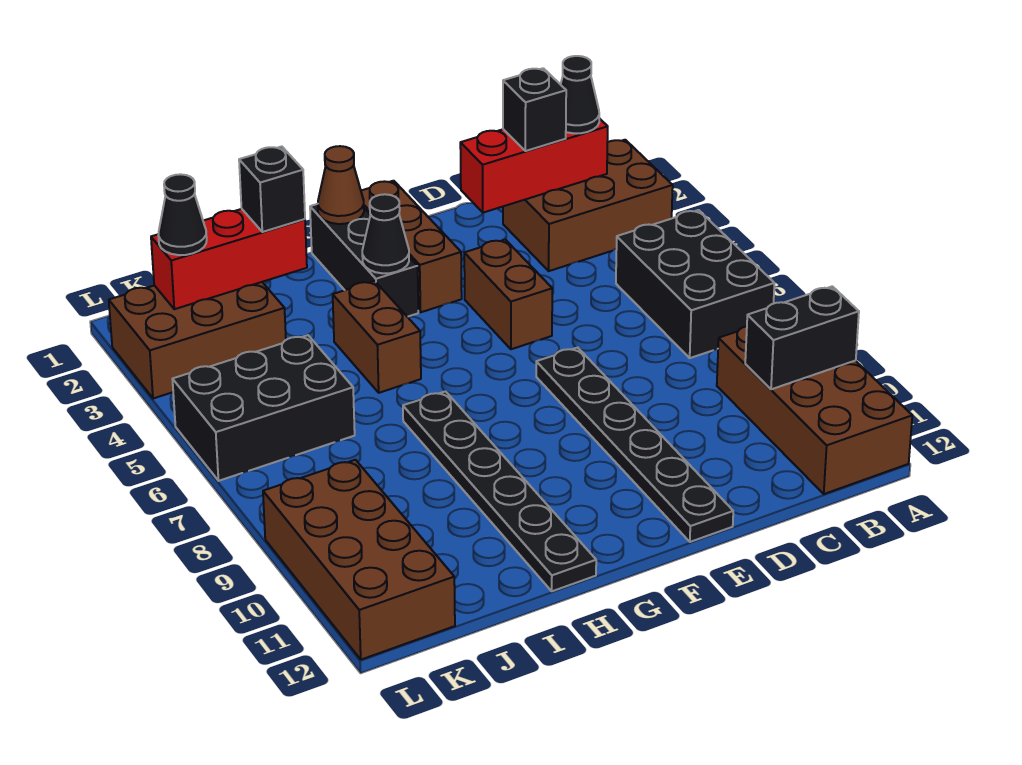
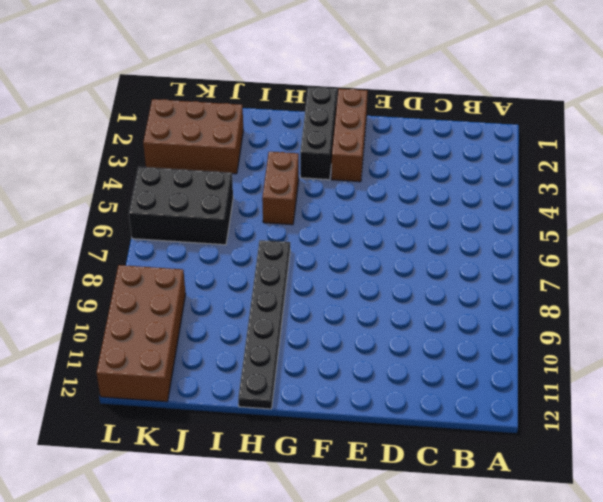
none -> brown brick A2:C3 level 1
none -> black brick A5:B7 level 1
none -> brown brick A9:B12 level 1

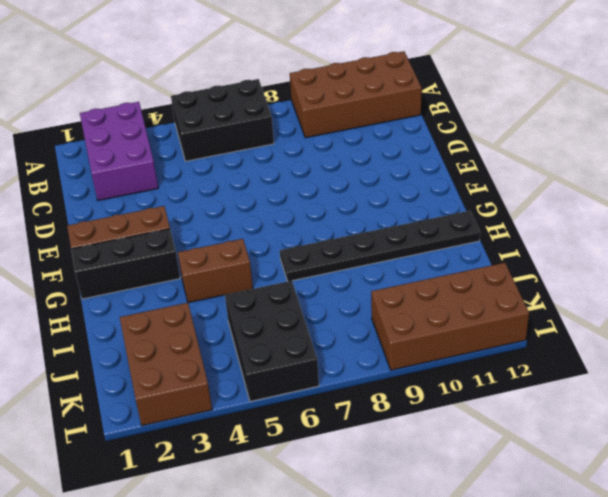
purple brick A2:C3 level 1 -> brown brick A2:C3 level 1
none -> brown brick E4:E5 level 1
none -> black plate E7:E12 level 1
none -> black brick A10:B10 level 2

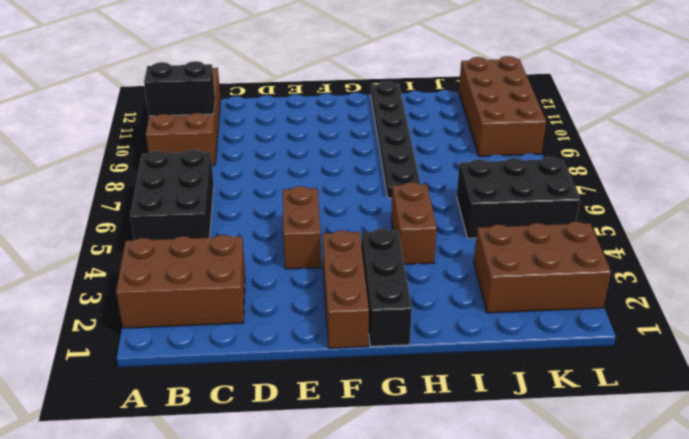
none -> black plate E7:E12 level 1
none -> red brick B2:D2 level 2
none -> brown cone G1 level 2

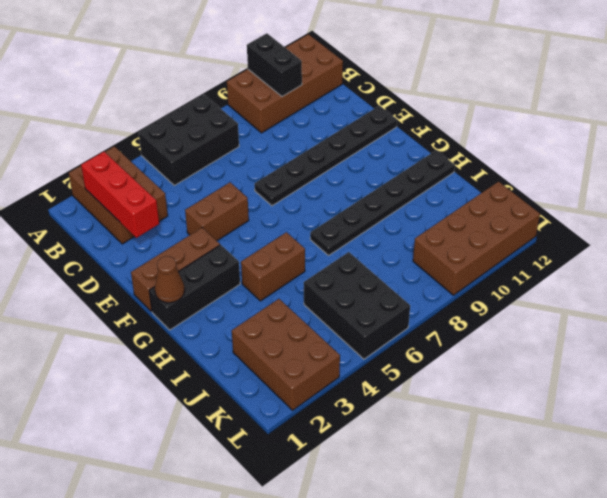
none -> black cone G3 level 2
none -> red brick I2:K2 level 2
none -> black cone B2 level 3

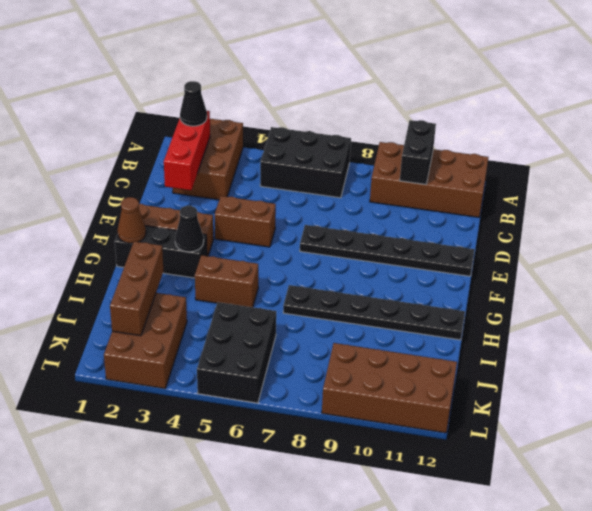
brown brick I2:K2 level 2 -> red brick I2:K2 level 2
none -> black brick C2 level 3
none -> black brick I2 level 3
none -> black cone K2 level 3

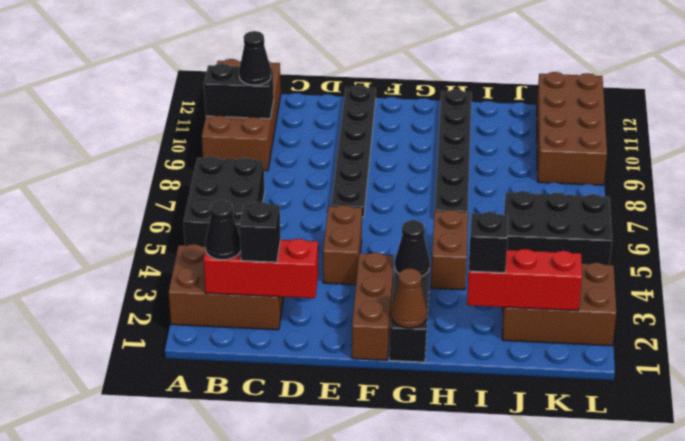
black cone B10 level 3 -> black cone K2 level 3

